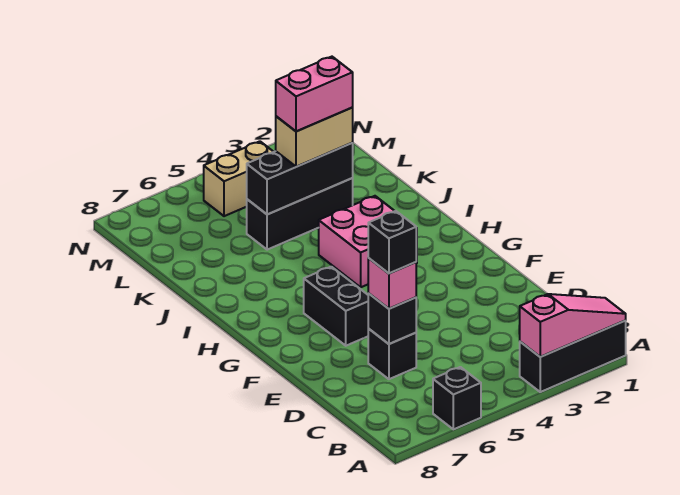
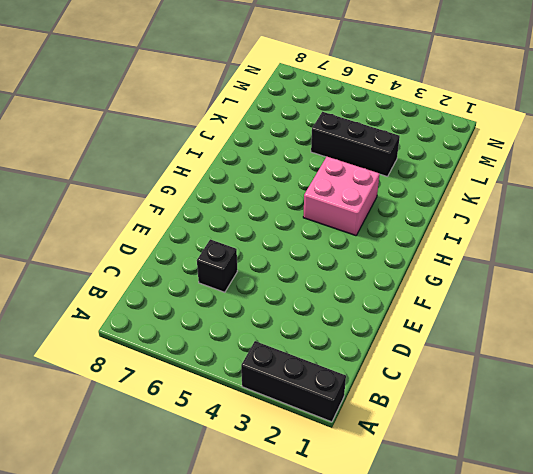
none -> black brick A6 level 1
none -> black brick F6:G6 level 1
none -> tan brick M4:M5 level 1

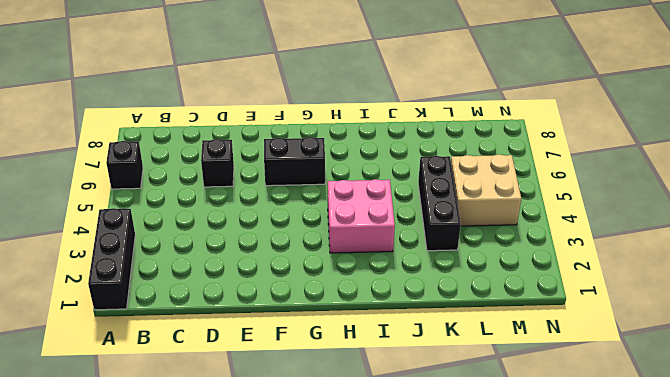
tan brick L4:M5 level 1 -> tan brick M4:M5 level 1
none -> pink slope A1:A3 level 2 top 3
none -> black brick D6 level 2
none -> black brick K3:K5 level 2

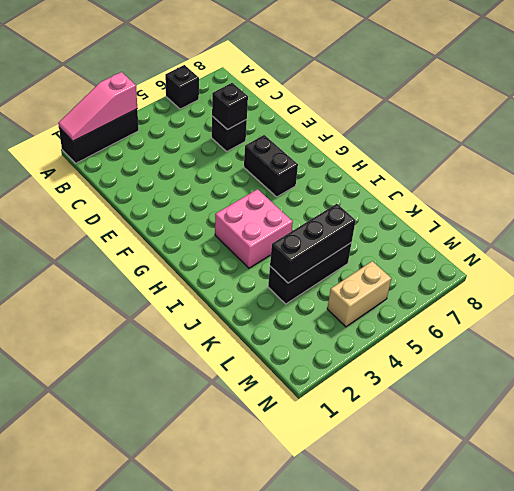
none -> pink brick D6 level 3
none -> tan brick K3:K4 level 3
none -> black brick D6 level 4

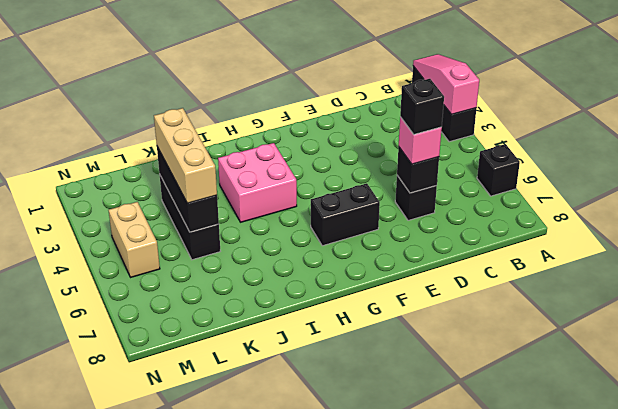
tan brick K3:K5 level 3 -> tan brick K3:K4 level 3
none -> pink brick K3:K4 level 4

